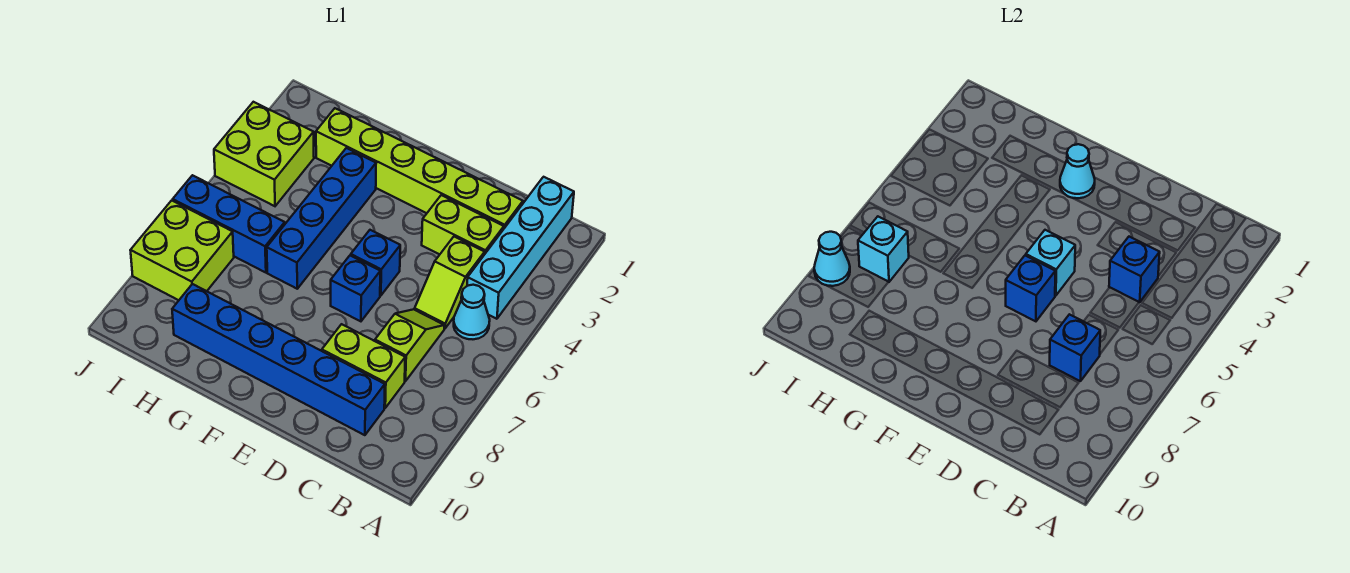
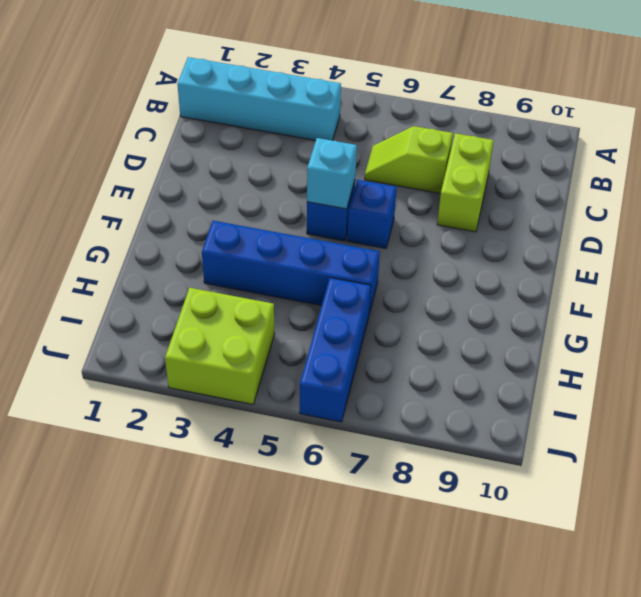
none -> cyan cone B5 level 1
none -> lime brick C2:H2 level 1
none -> lime brick C3:D3 level 1

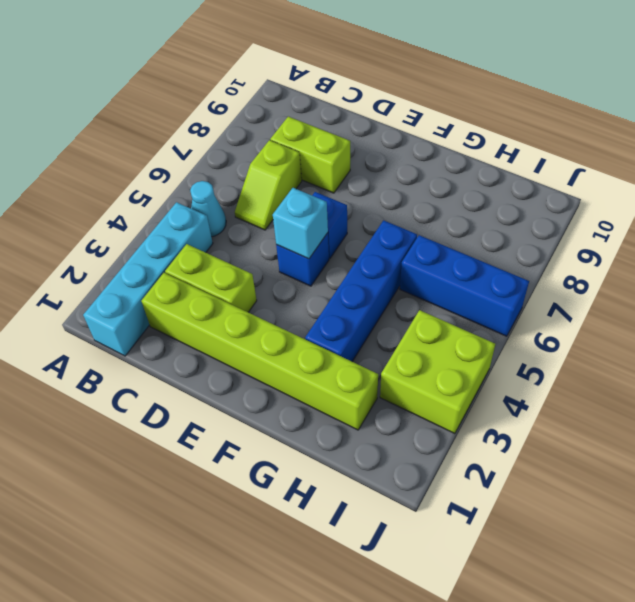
none -> lime slope C4:C5 level 1 top 4
none -> blue brick C9:H9 level 1
none -> lime brick I7:J8 level 1

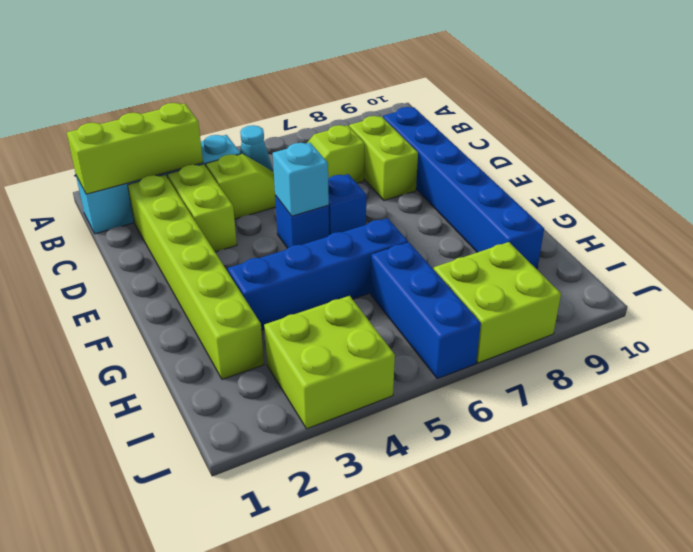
lime brick B1:B3 level 2 -> none
none -> blue brick C4 level 2
none -> blue brick C7 level 2
none -> blue brick E6 level 2

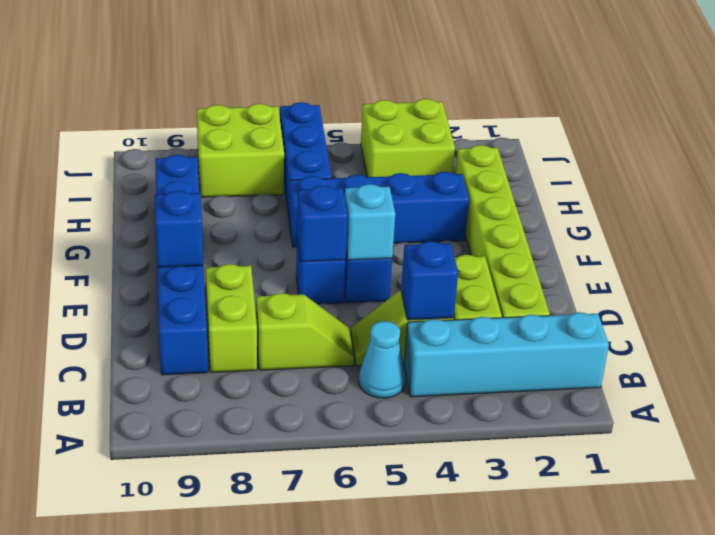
blue brick E9 level 2 -> blue brick C7 level 2
none -> cyan cone F2 level 2
none -> cyan brick I7 level 2
none -> cyan cone J8 level 2

